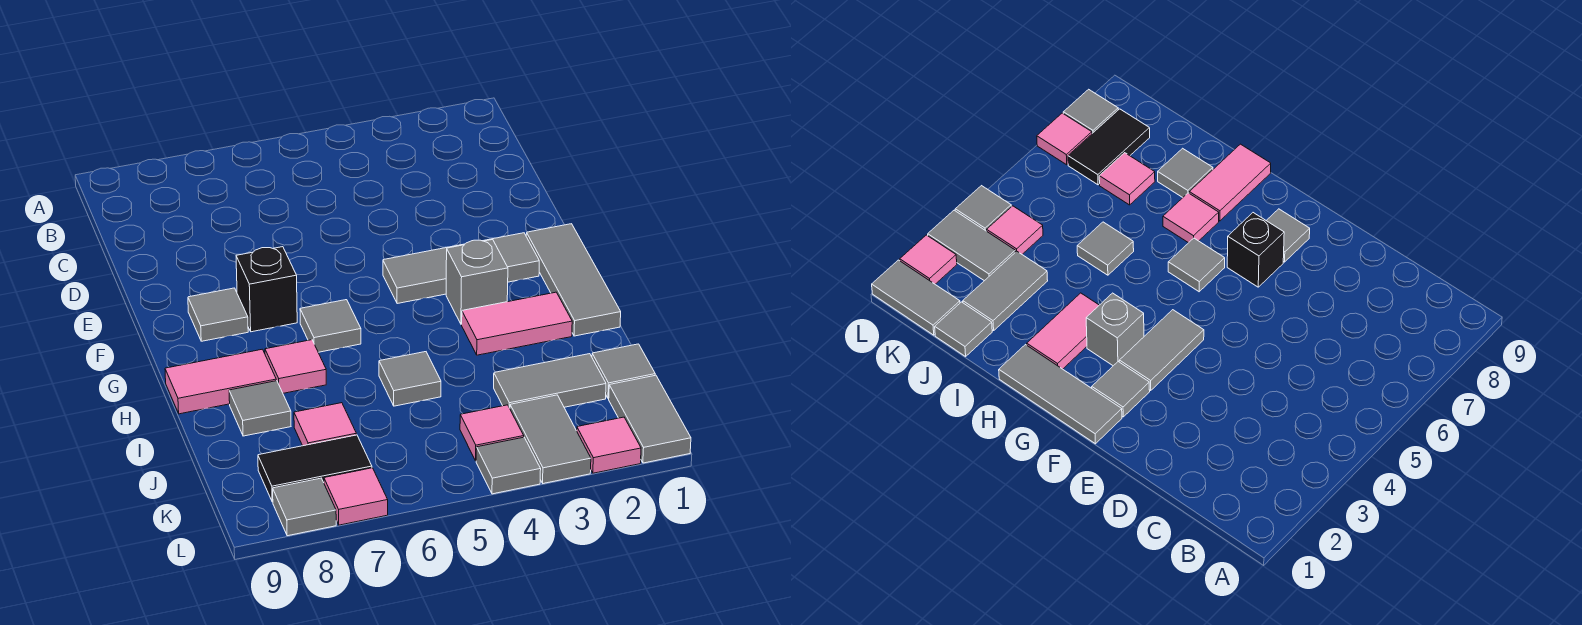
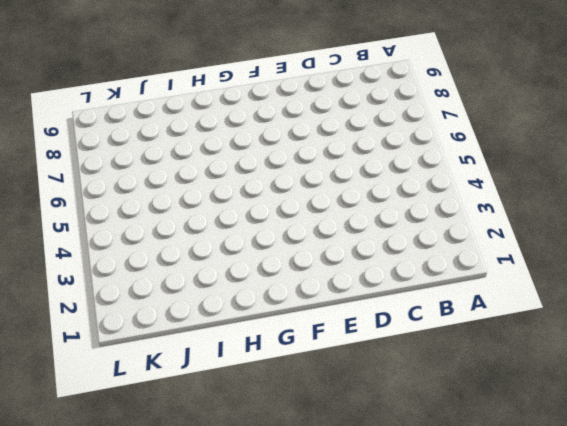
none -> grey tile F1:H1 level 1
none -> grey tile F2 level 1
none -> grey tile F3:F4 level 1

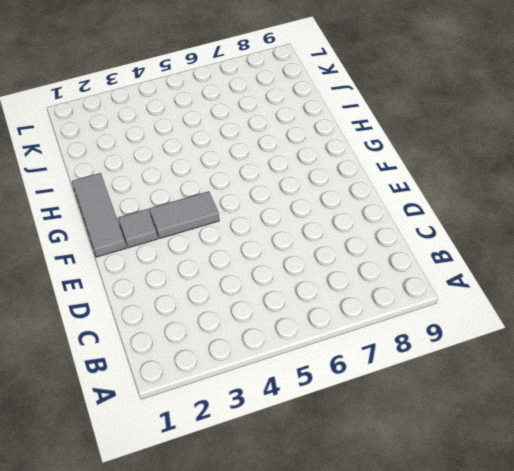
none -> black brick F7 level 1
none -> grey tile F8 level 1
none -> grey brick G3 level 1

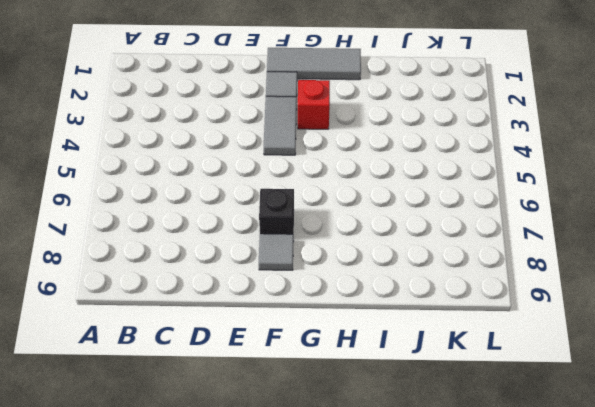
red brick G3 level 1 -> grey brick G3 level 1
none -> grey tile G6 level 1
none -> pink tile H2:H3 level 1
none -> pink tile H7 level 1

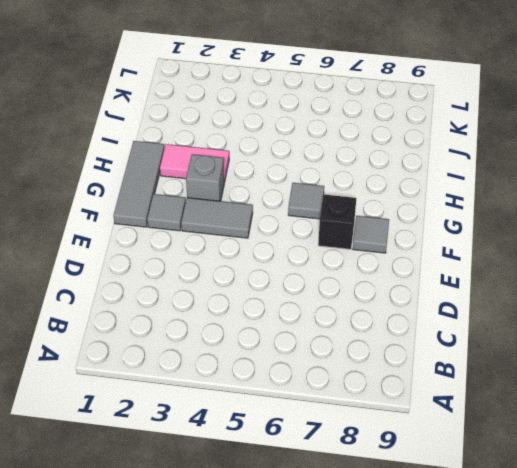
none -> pink tile H7 level 1
none -> pink tile H8:H9 level 1
none -> grey tile I5 level 1

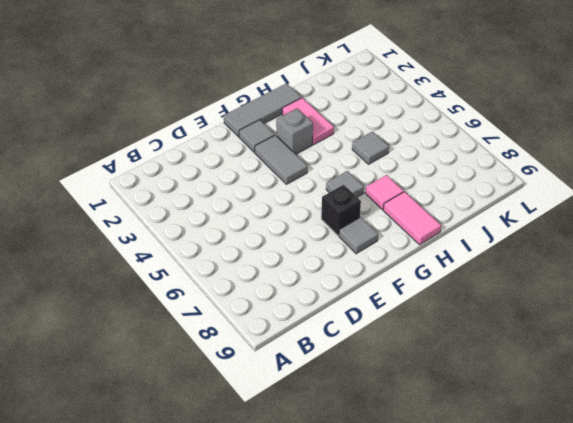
none -> grey tile I8 level 1
none -> grey tile J1 level 1
none -> grey tile J2:J3 level 1

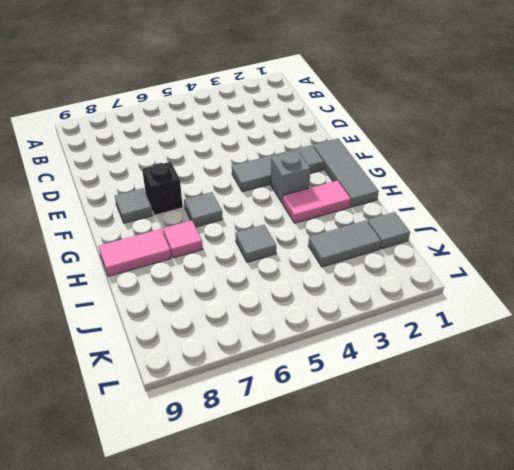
none -> grey tile I8 level 1
none -> pink tile J7 level 1
none -> grey tile K1:L1 level 1

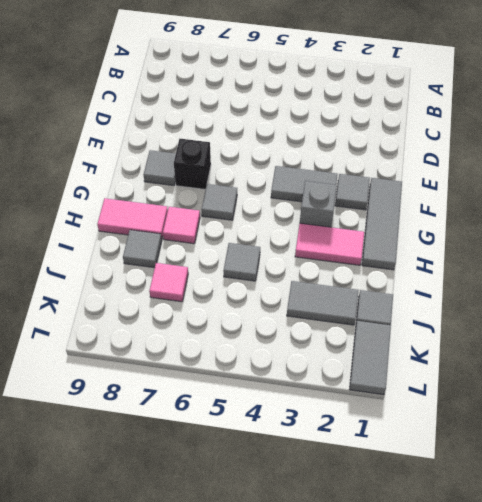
none -> grey tile K3:L3 level 1
none -> pink tile K4 level 1
none -> black tile K7:K8 level 1

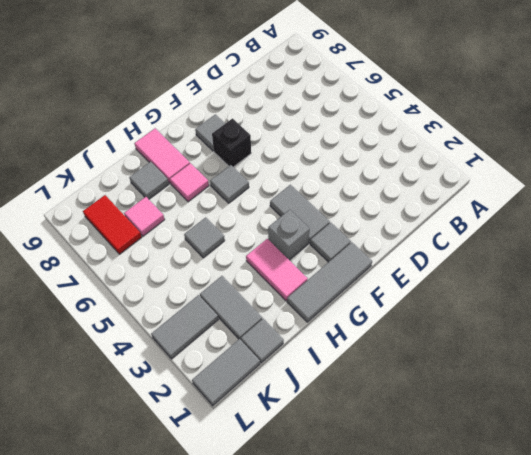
red tile K7:K8 level 1 -> black tile K7:K8 level 1
none -> pink tile K4 level 1
none -> pink tile L2 level 1
none -> grey tile L4 level 1

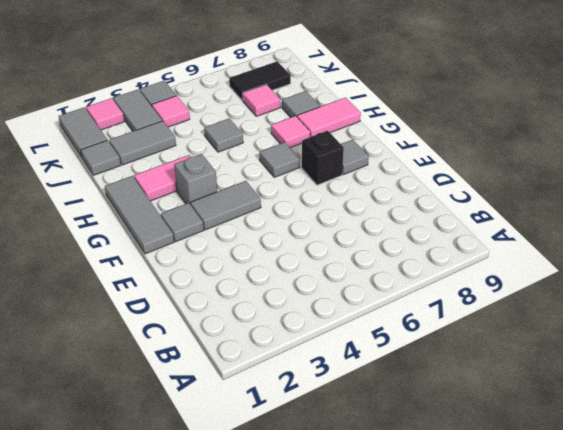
none -> pink tile L7 level 1
none -> grey tile L8 level 1

